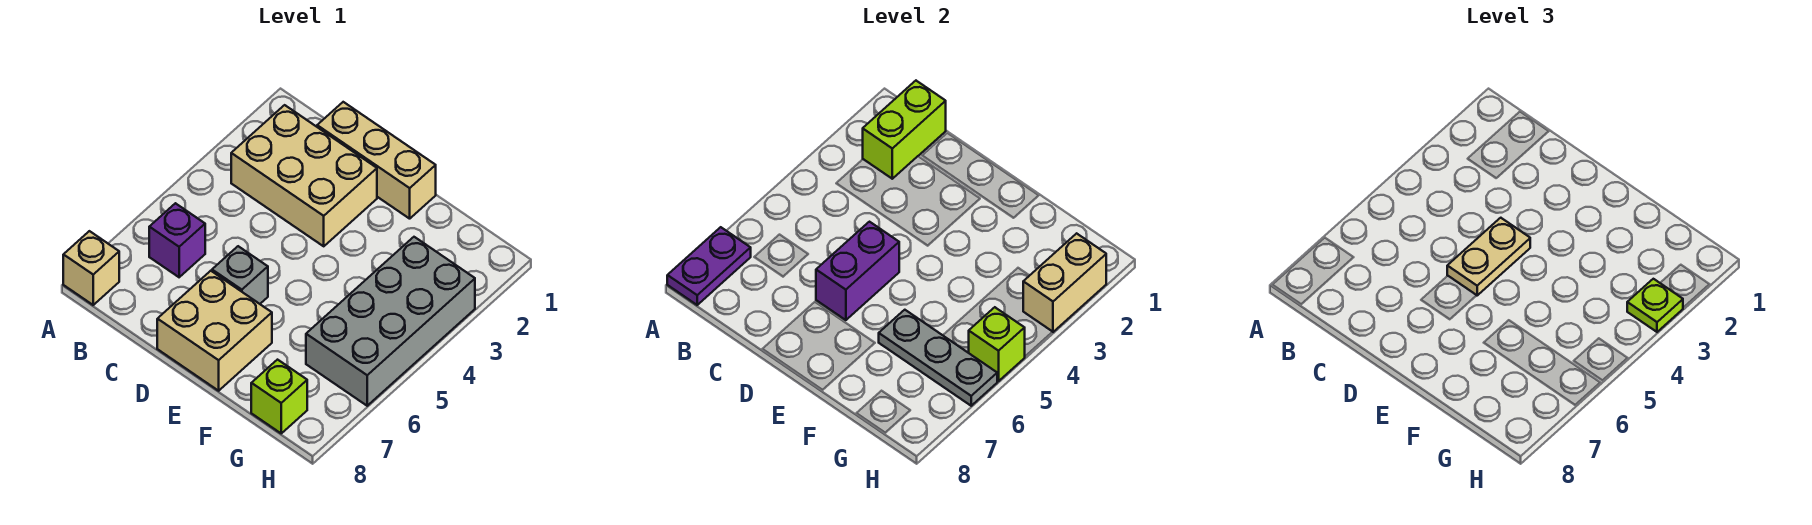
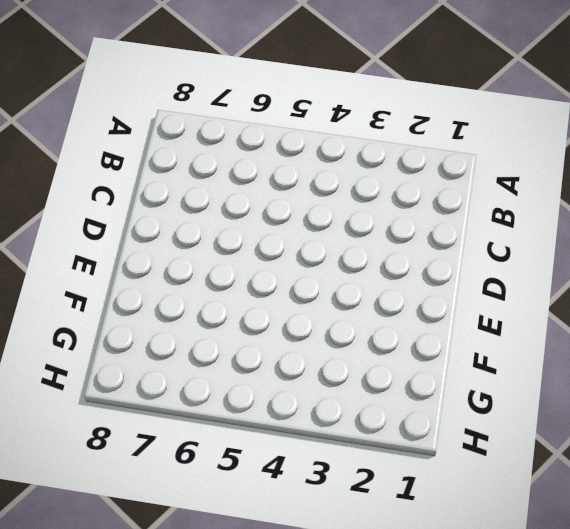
none -> tan brick A8 level 1
none -> tan brick B2:D3 level 1
none -> purple brick B6 level 1

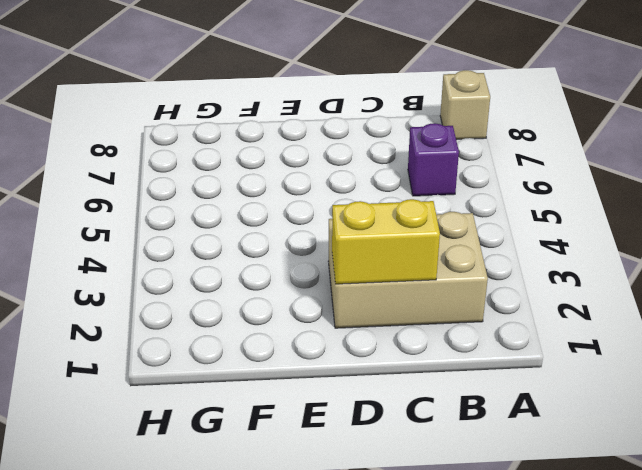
yellow brick C2:D2 level 2 -> none
none -> tan brick C1:E1 level 1
none -> grey brick D6 level 1
none -> tan brick D7:E8 level 1

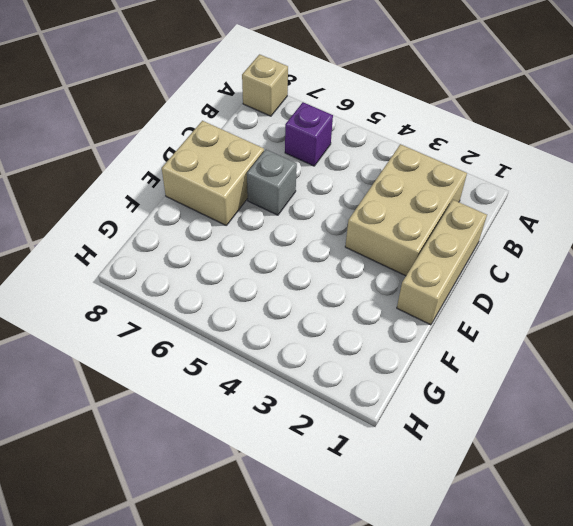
none -> grey brick G3:H6 level 1
none -> lime brick G8 level 1
none -> purple plate A7:A8 level 2

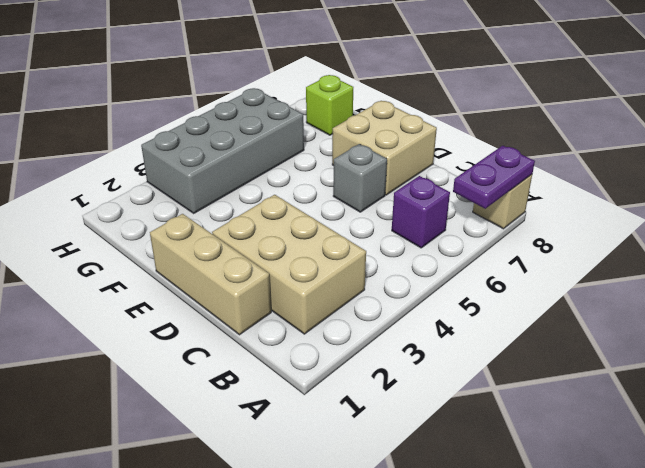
none -> lime brick B1:B2 level 2
none -> purple brick D5:D6 level 2
none -> grey plate F6:H6 level 2

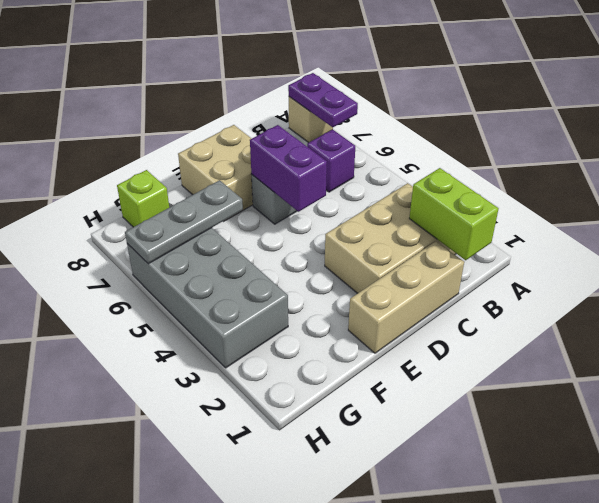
none -> tan brick H2:H3 level 2
none -> lime brick H5 level 2
none -> tan plate D4:D5 level 3

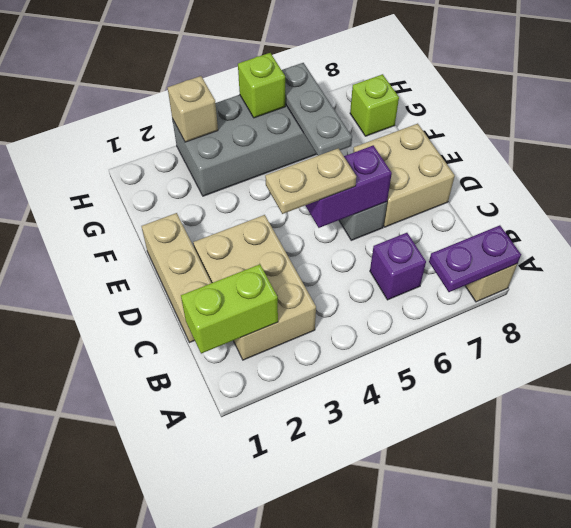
tan brick H3 level 2 -> tan brick H2:H3 level 2
none -> lime plate H3 level 3

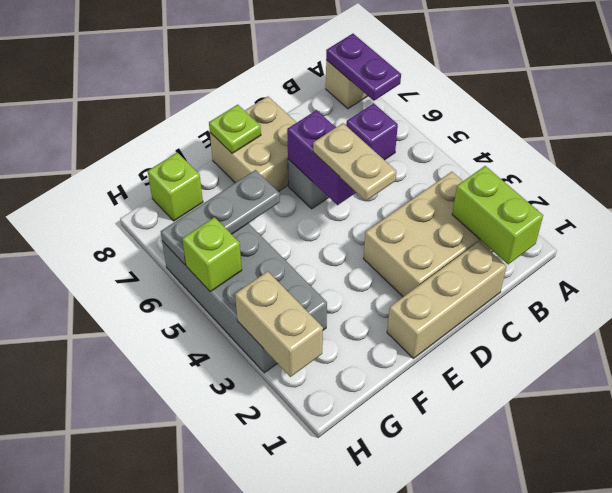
lime plate E8 level 2 -> lime plate H3 level 3

